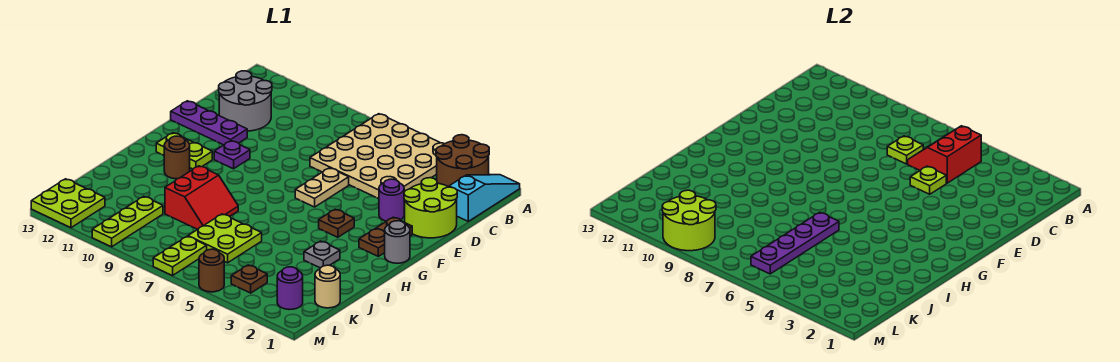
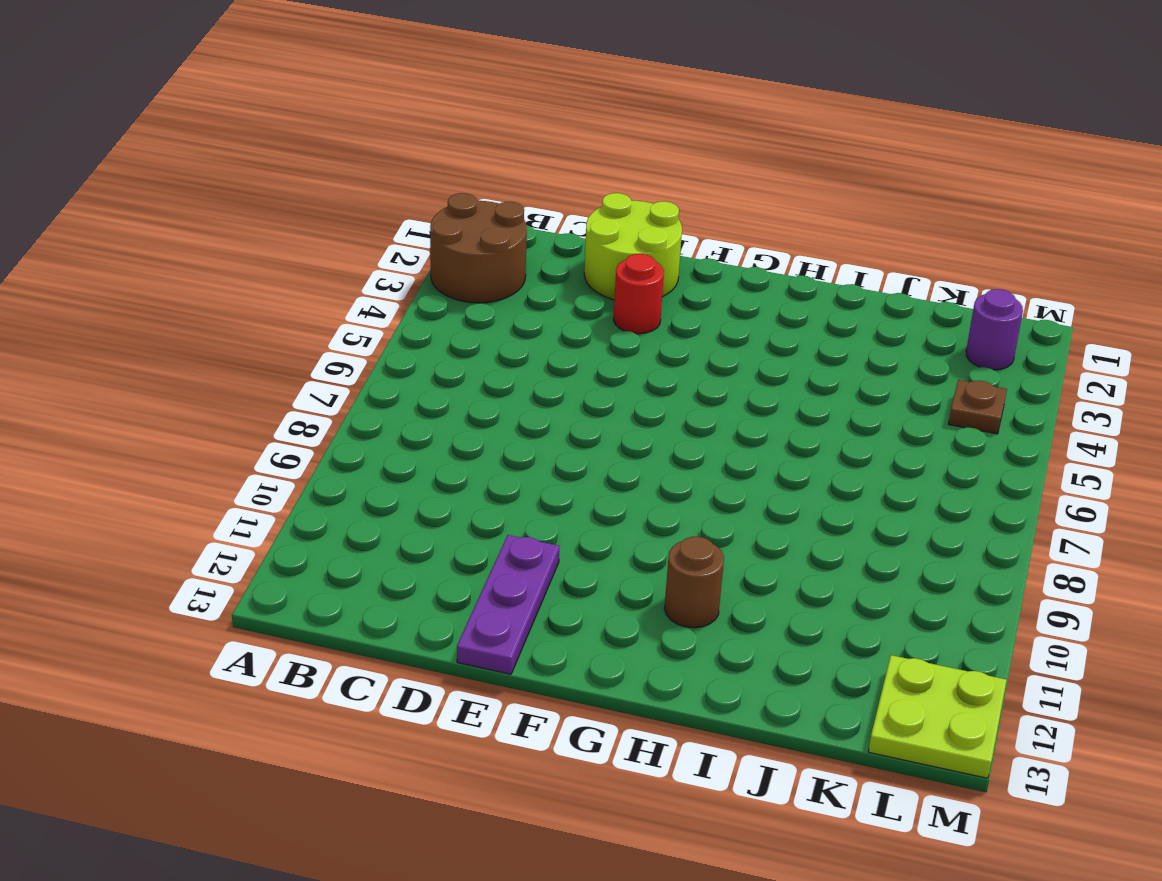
red round brick E3 level 1 -> purple round brick E3 level 1
none -> cyan slope A1:C1 level 1 top C
none -> tan plate A4:D7 level 1
none -> grey round brick C11:D12 level 1

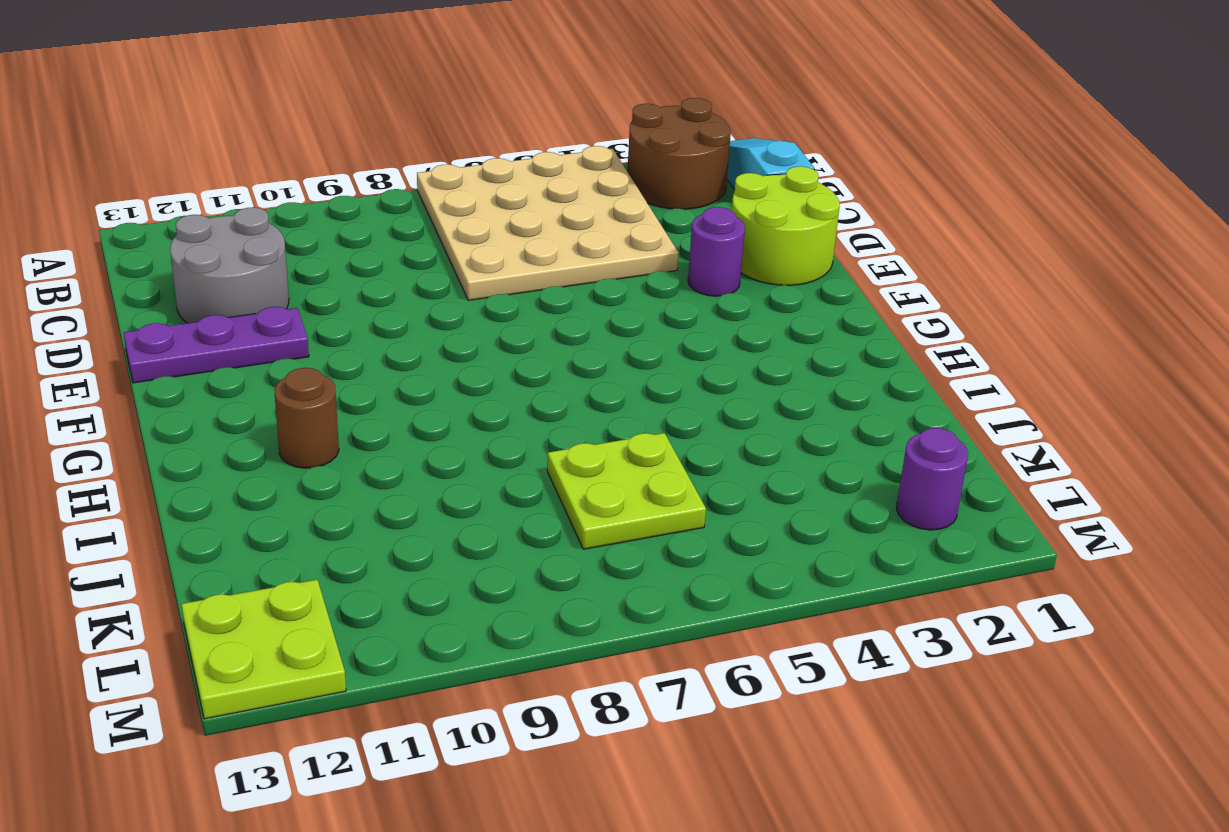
none -> tan plate E6:F6 level 1
none -> brown plate F2:G2 level 1
none -> purple plate F10 level 1

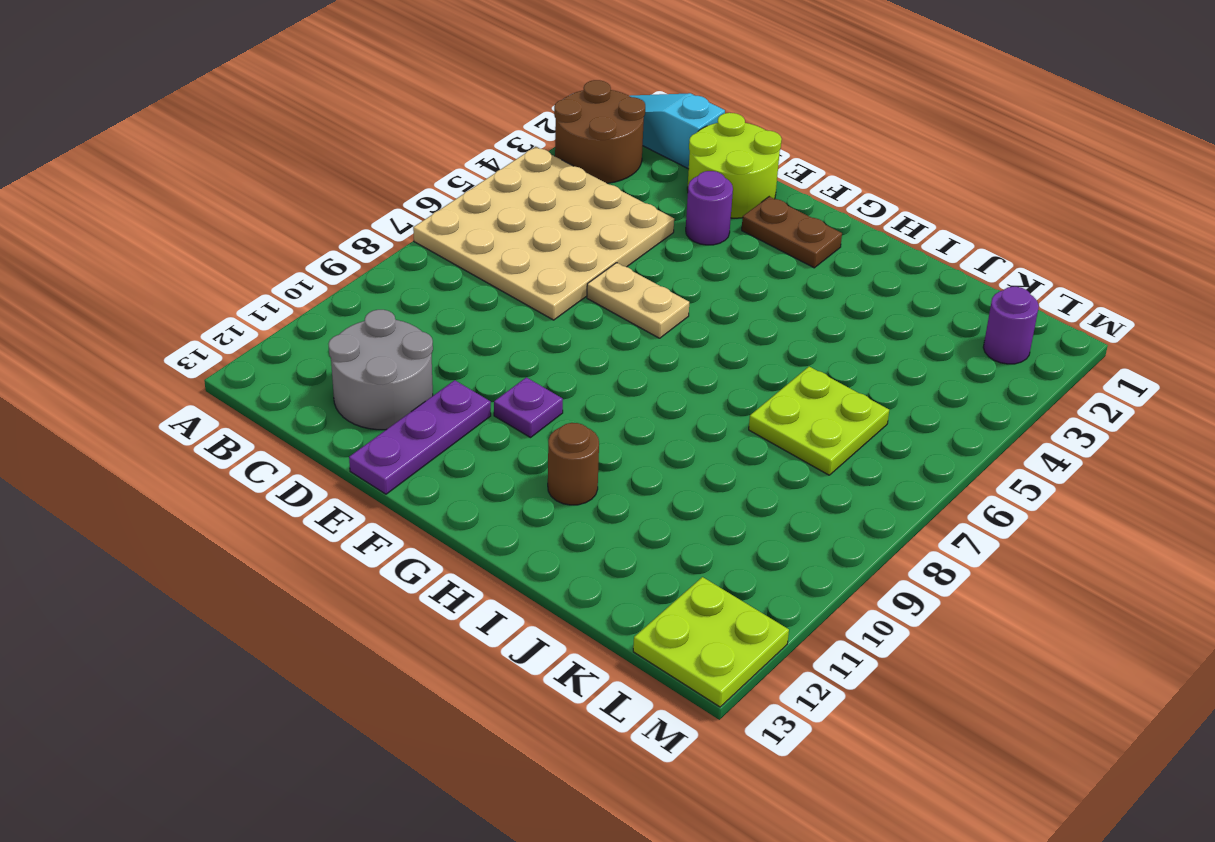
none -> grey round brick G1 level 1
none -> brown plate G4 level 1
none -> lime plate G11:G12 level 1

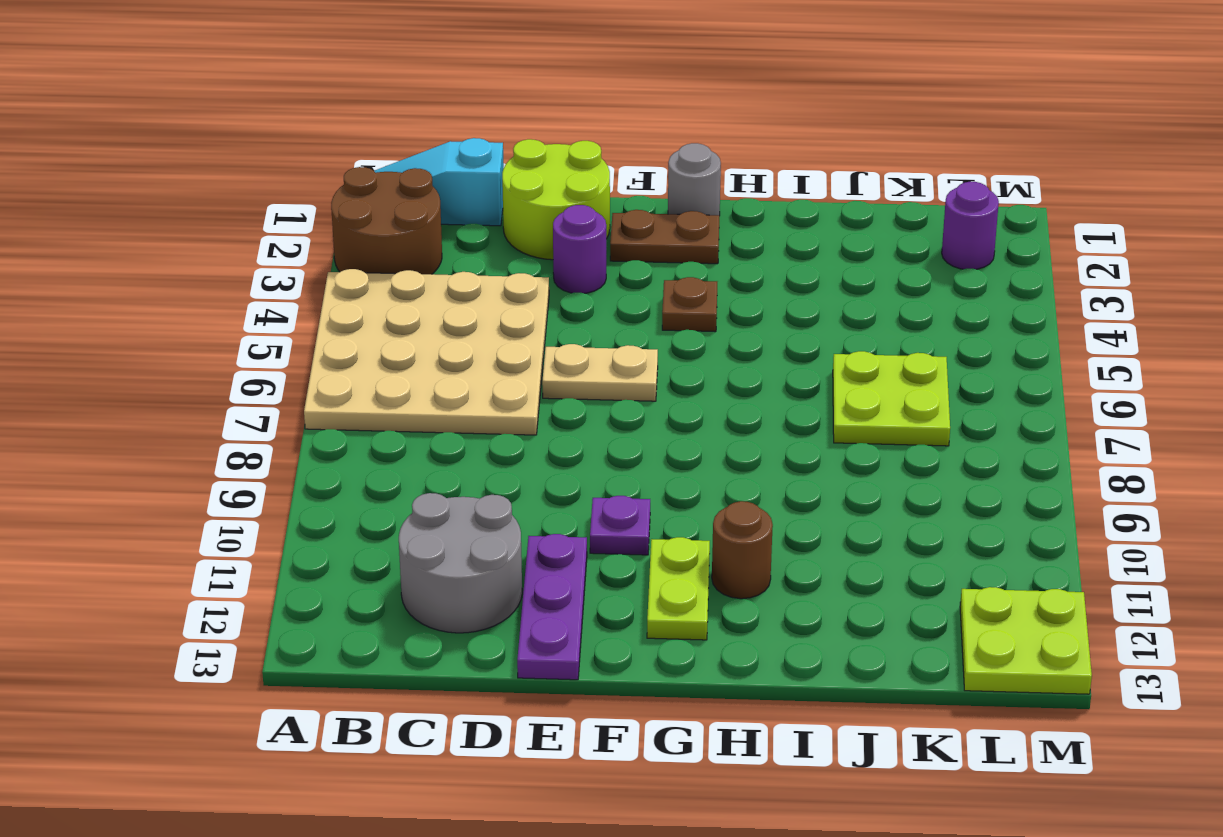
none -> grey plate I3 level 1
none -> red slope I8:J9 level 1 top 9
none -> tan round brick K1 level 1

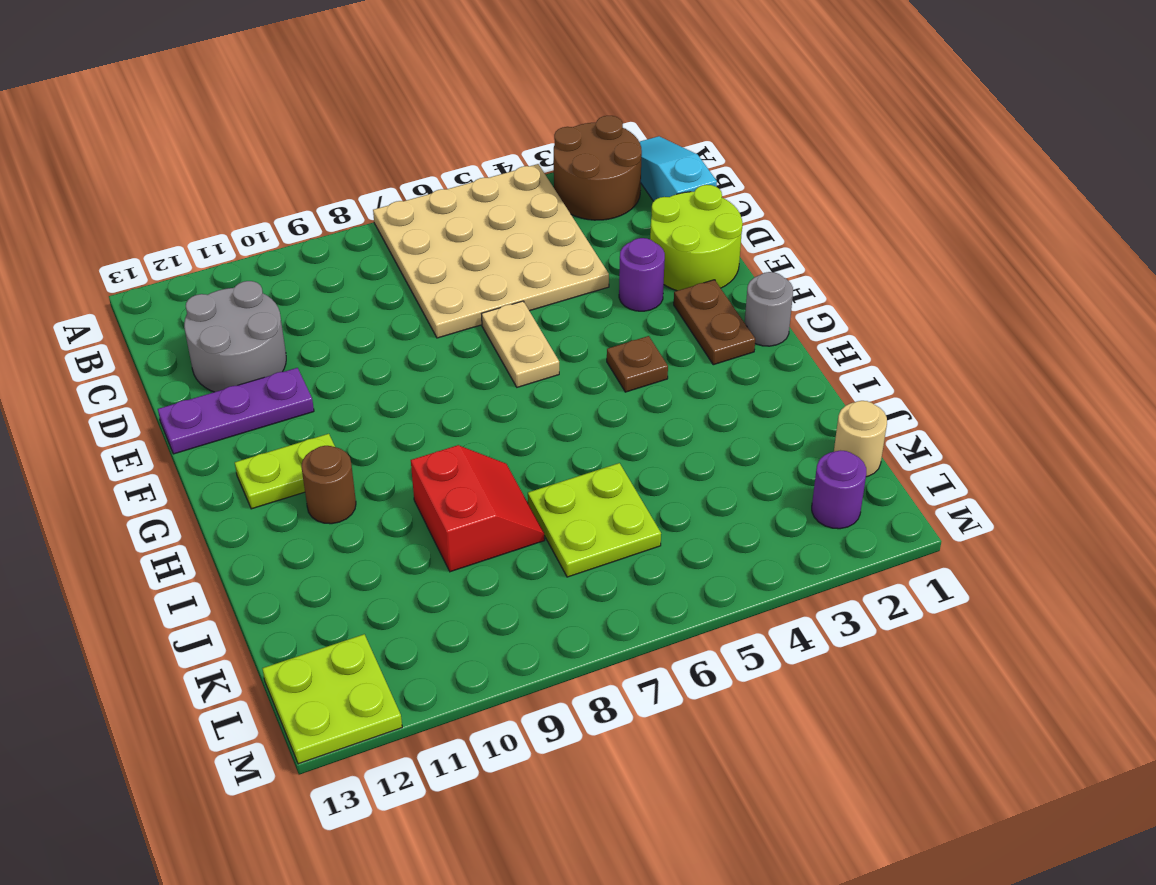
none -> purple plate F10 level 1
none -> grey plate I3 level 1
none -> lime plate K10:M10 level 1

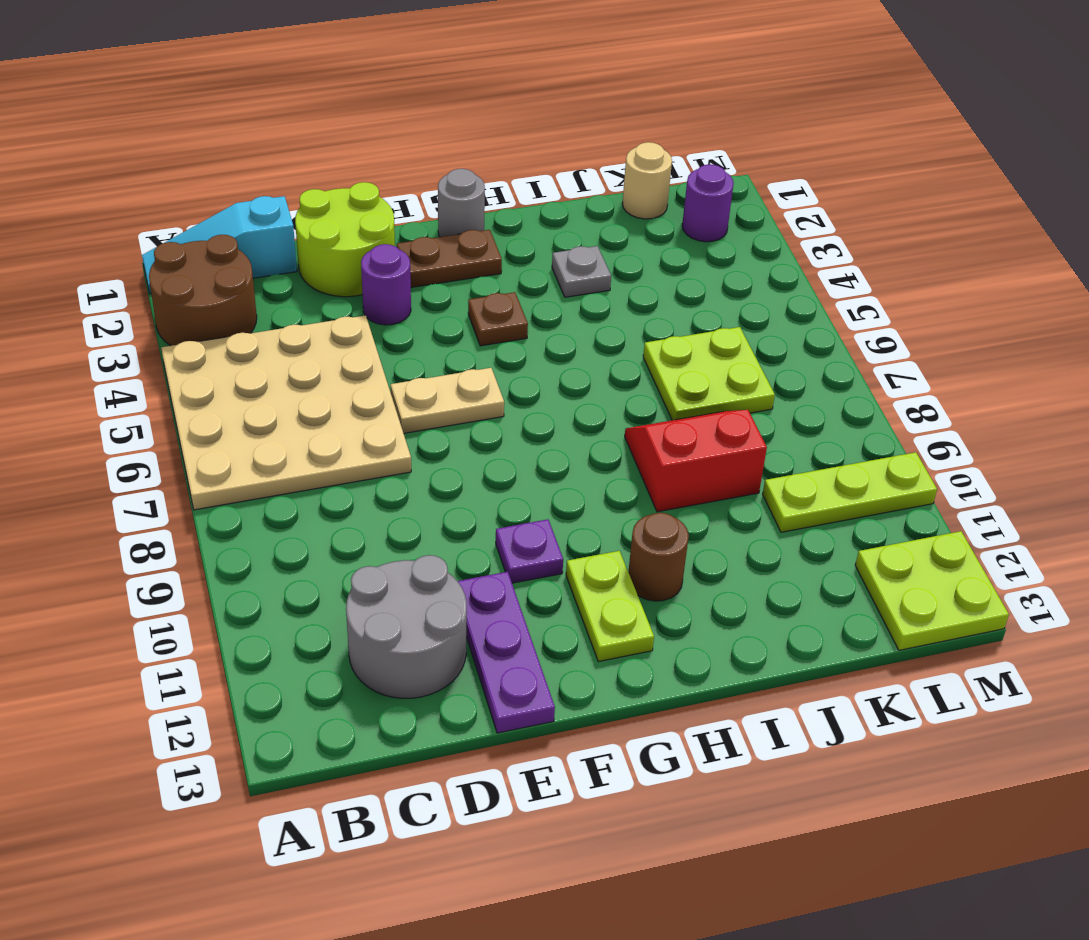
none -> brown plate L4 level 1
none -> lime plate L7:M7 level 1
none -> brown round brick M5 level 1

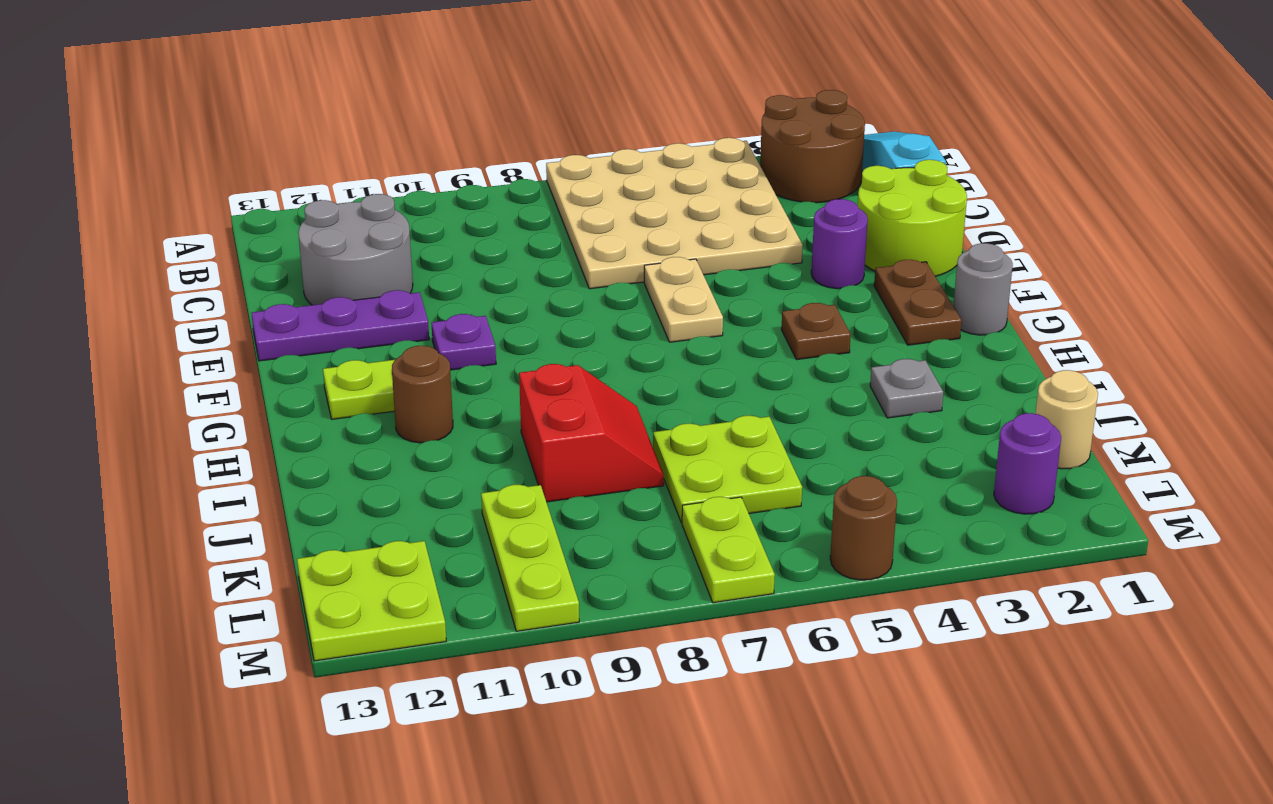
none -> brown plate L4 level 1
none -> red slope B5:C6 level 2 top 5
none -> lime plate C7 level 2

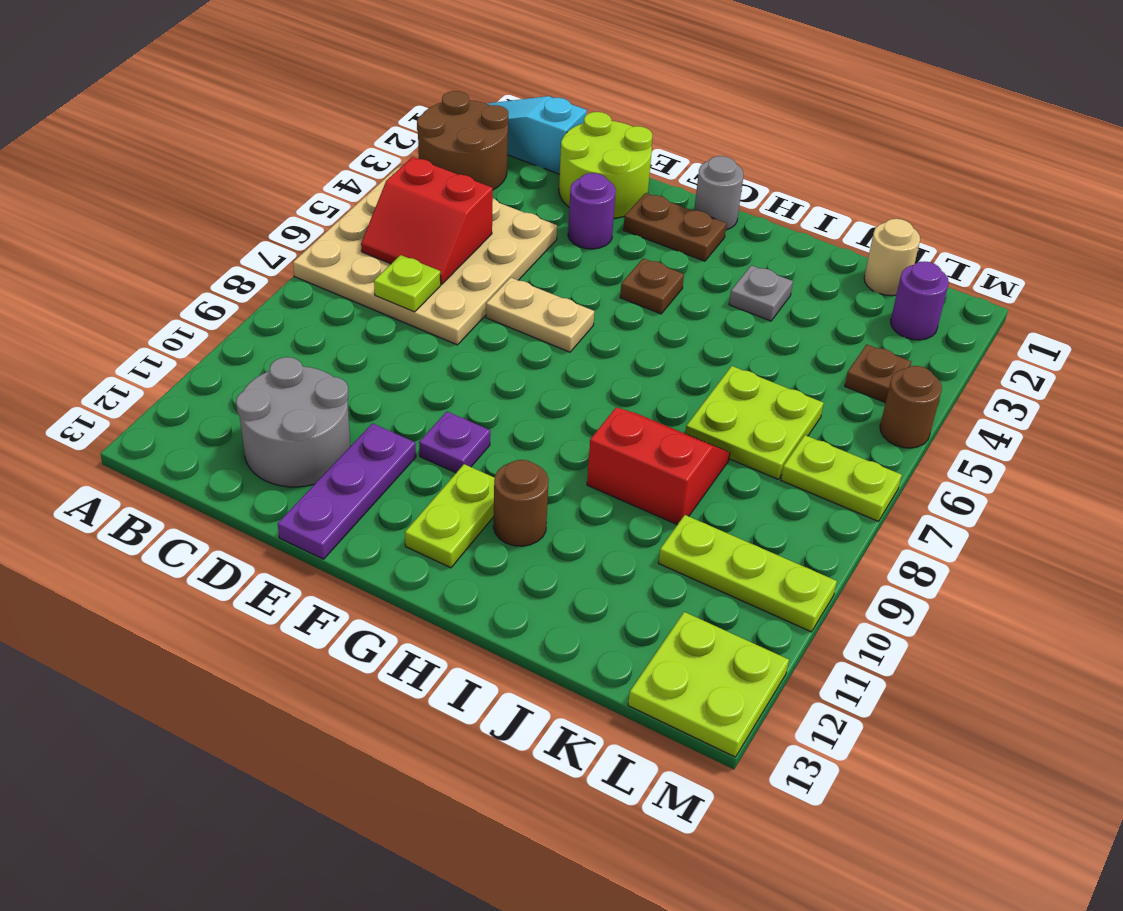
none -> lime plate D5 level 2
none -> purple plate I6:L6 level 2
none -> lime round brick L9:M10 level 2

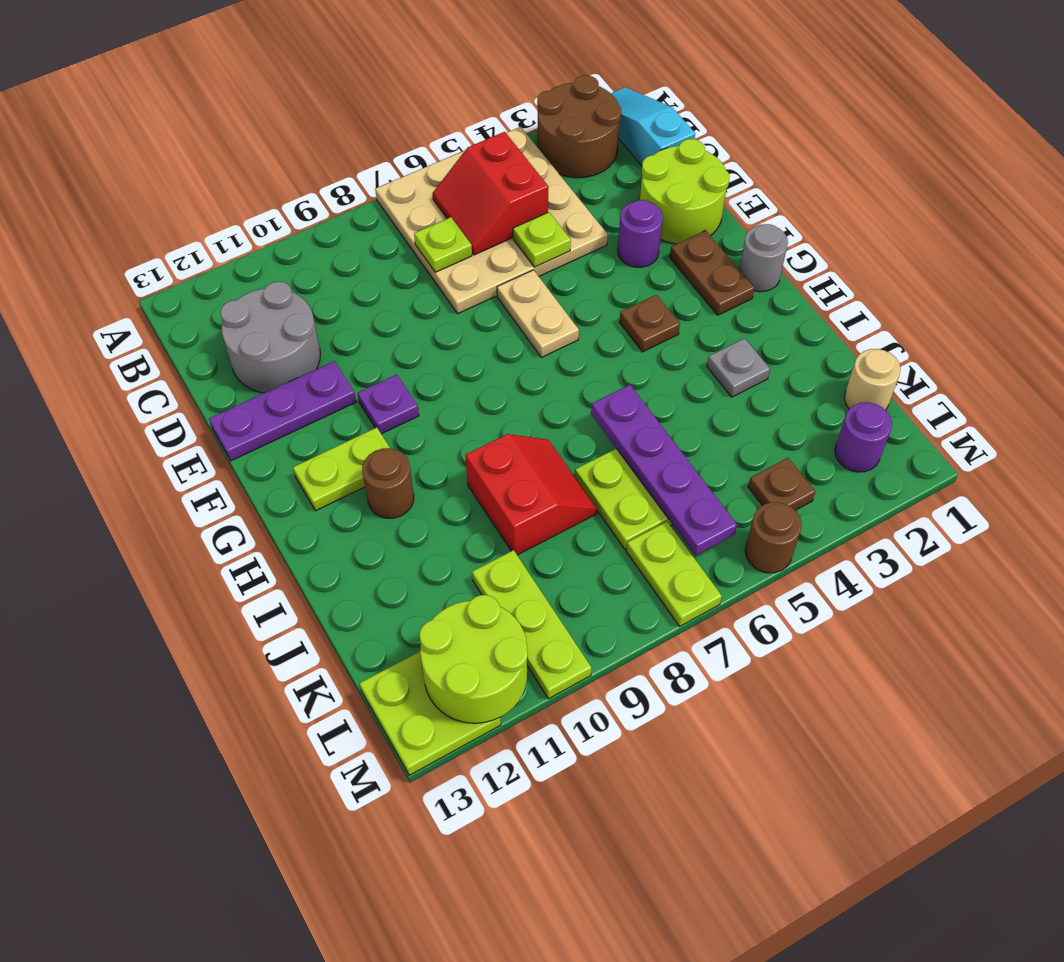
lime round brick L11:M12 level 2 -> lime round brick L9:M10 level 2

